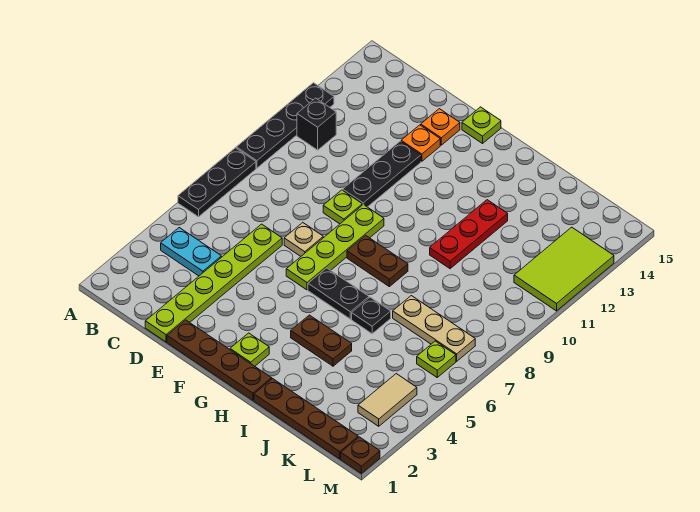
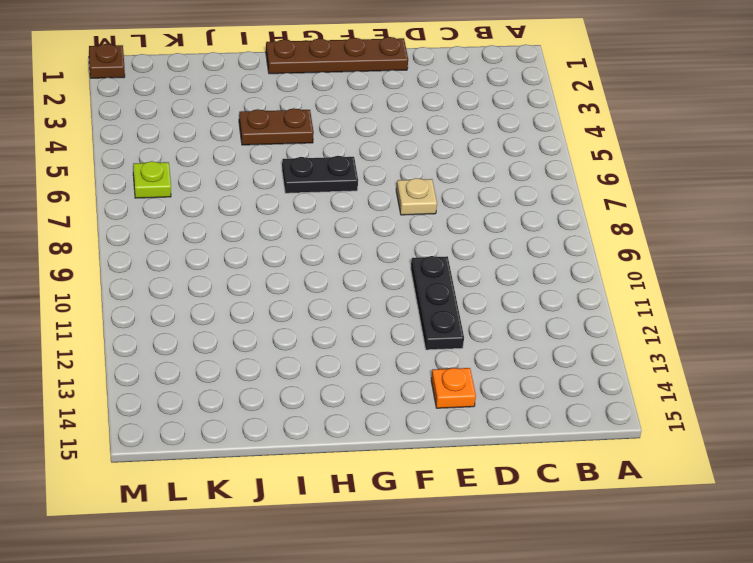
none -> black plate A6:A8 level 1
none -> black plate A9:A12 level 1
none -> cyan plate B4:C4 level 1

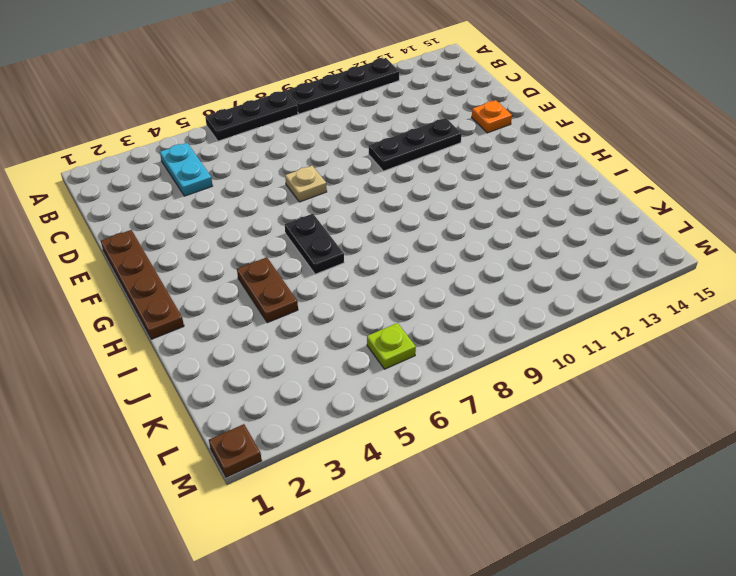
none -> black brick B11 level 1
none -> lime plate D1:D6 level 1
none -> lime plate E9 level 1

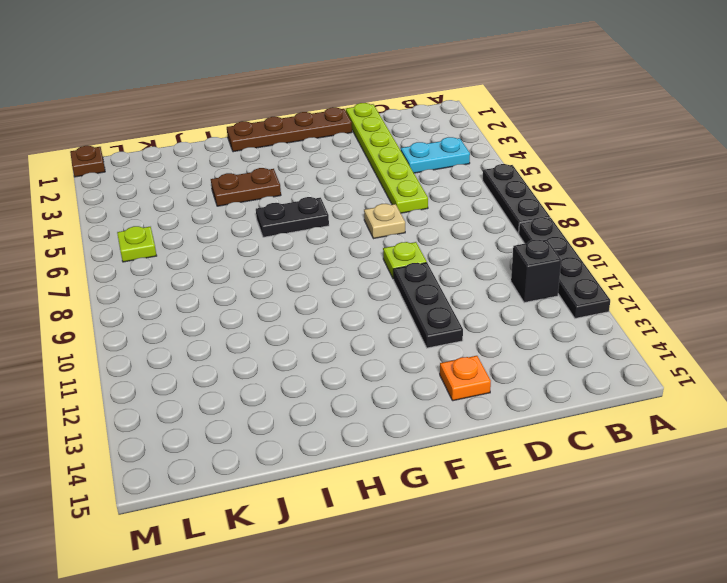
none -> orange plate E13 level 1
none -> lime plate F6:F9 level 1
none -> lime plate F15 level 1

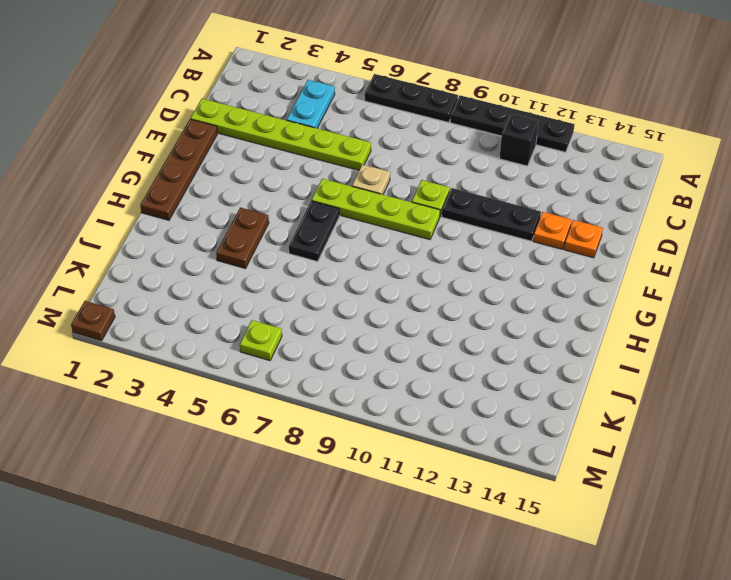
none -> lime plate F15 level 1
none -> lime plate G2 level 1
none -> brown plate G8:H8 level 1

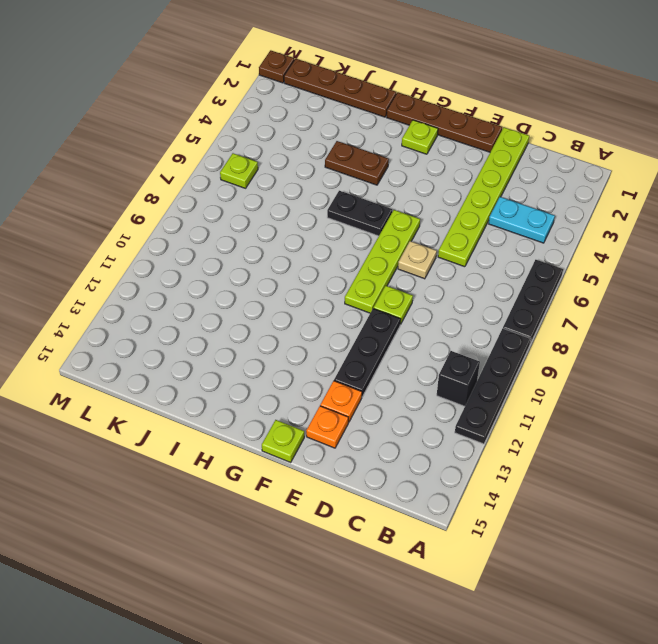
none -> brown plate G8:H8 level 1
none -> black plate I6 level 1
none -> red plate I10:I12 level 1

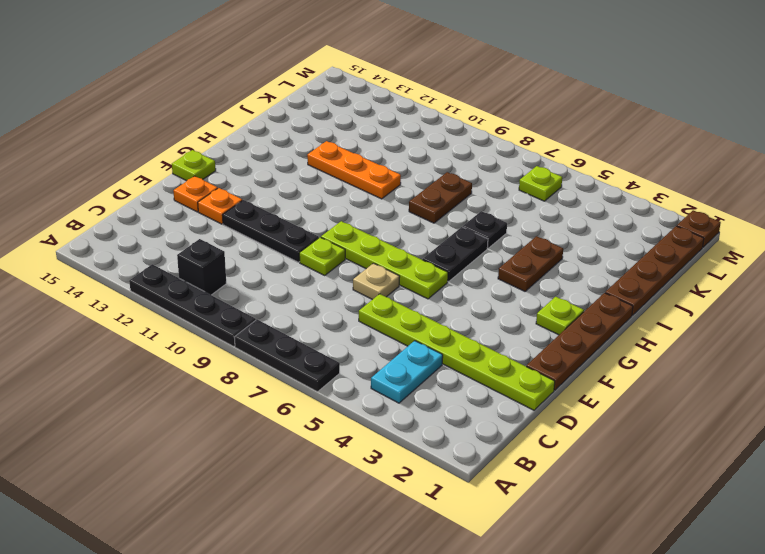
brown plate I8:J8 level 1 -> brown plate G8:H8 level 1
orange plate I10:I12 level 1 -> red plate I10:I12 level 1
none -> tan plate J7:L7 level 1
none -> tan tile L3:L4 level 1
none -> lime tile L11:M13 level 1

